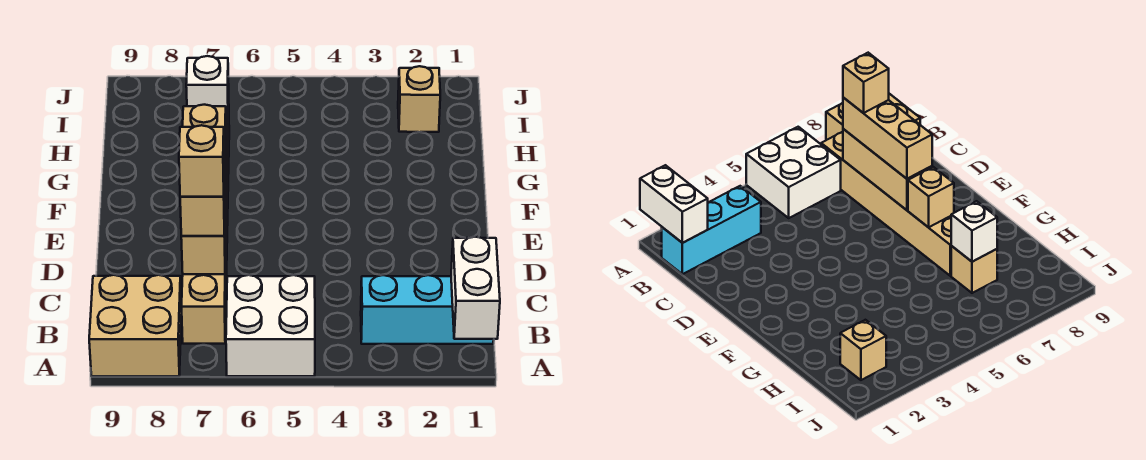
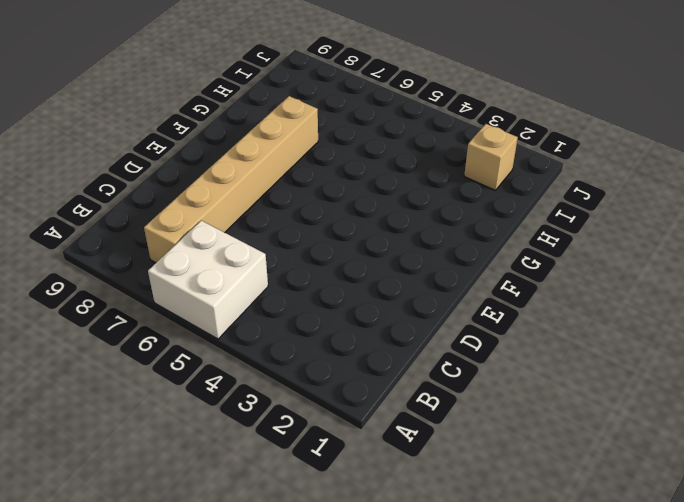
none -> tan brick A8:B9 level 1
none -> cyan brick B1:B3 level 1
none -> tan brick H7 level 1

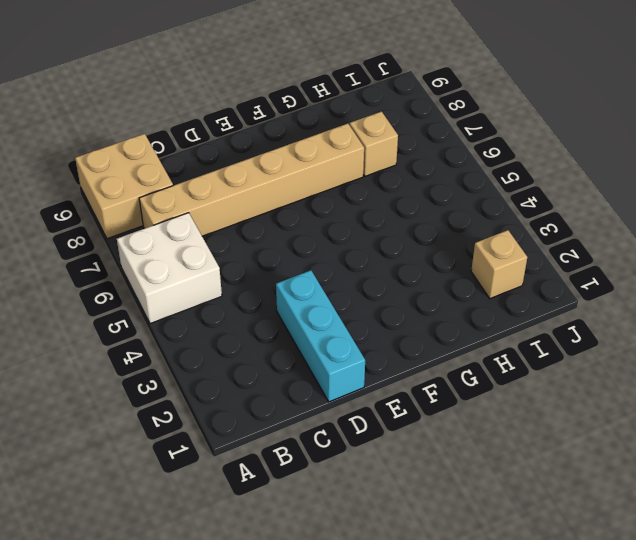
cyan brick D1:D3 level 1 -> cyan brick B1:B3 level 1
none -> white brick A1:B1 level 2
none -> tan brick C7:E7 level 2
none -> tan brick F7 level 2

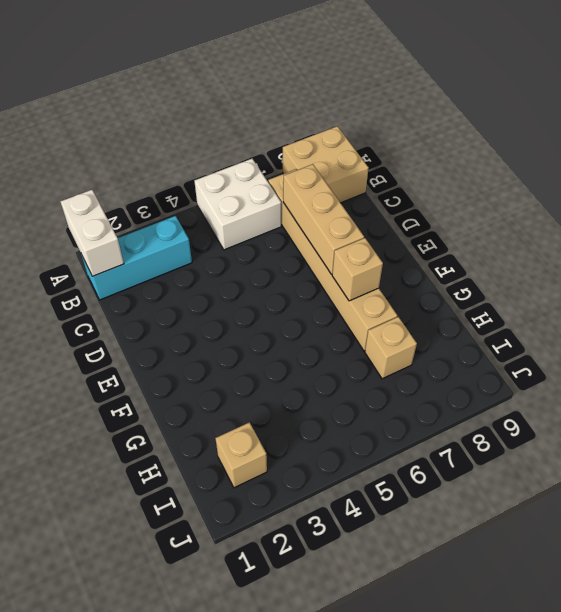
none -> white brick H7 level 2
none -> tan brick C7:E7 level 3
none -> tan brick C7 level 4

